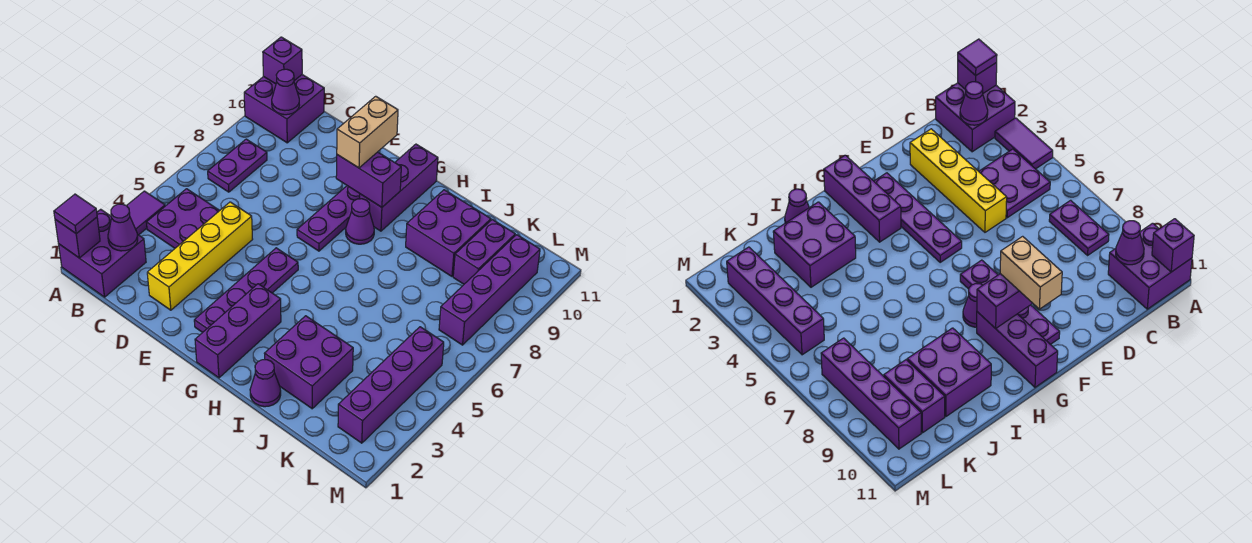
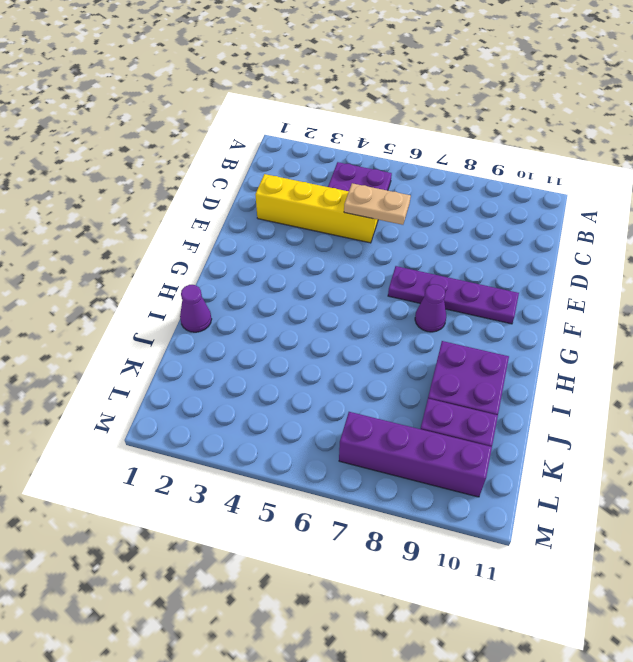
tan plate D5:D6 level 2 -> none
none -> purple brick A1:B2 level 1
none -> purple tile A3:A4 level 1
none -> purple brick A10:B11 level 1

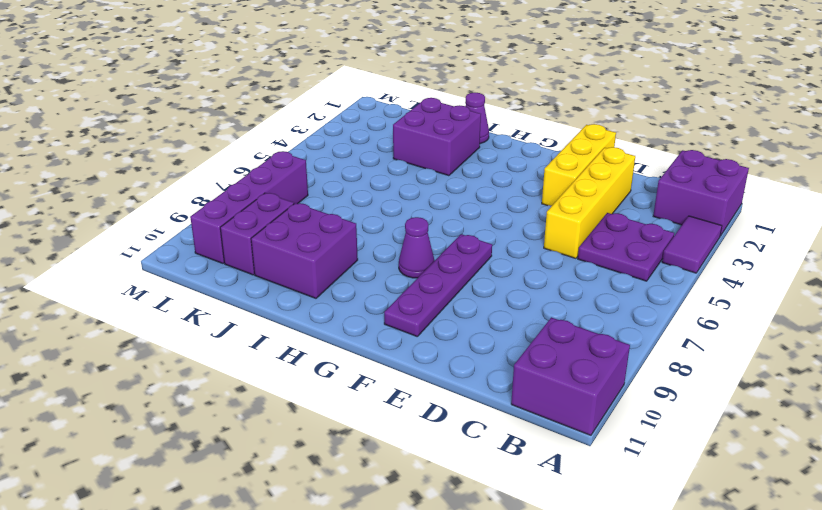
yellow brick E1:E3 level 1 -> none
none -> purple plate B7:B8 level 1
none -> purple plate F2:F5 level 1
none -> purple brick G1:G3 level 1

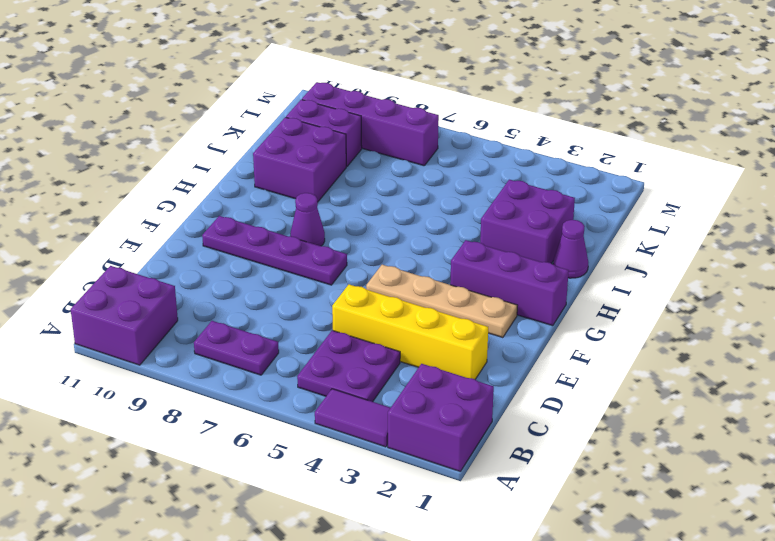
tan plate F2:F5 level 1 -> purple plate F2:F5 level 1
none -> purple brick G9:G11 level 1
none -> purple brick L2:L5 level 1
none -> purple brick A1 level 2

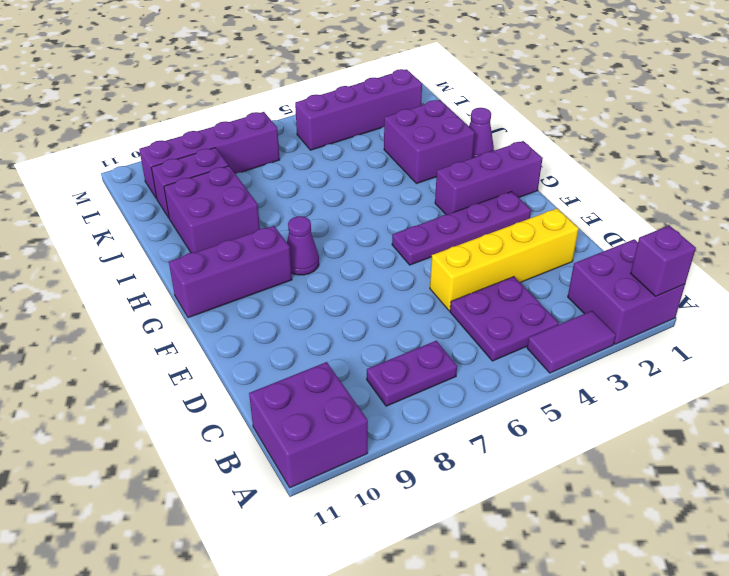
none -> purple plate F7:F10 level 1
none -> purple brick A11 level 2
none -> purple cone B2 level 2

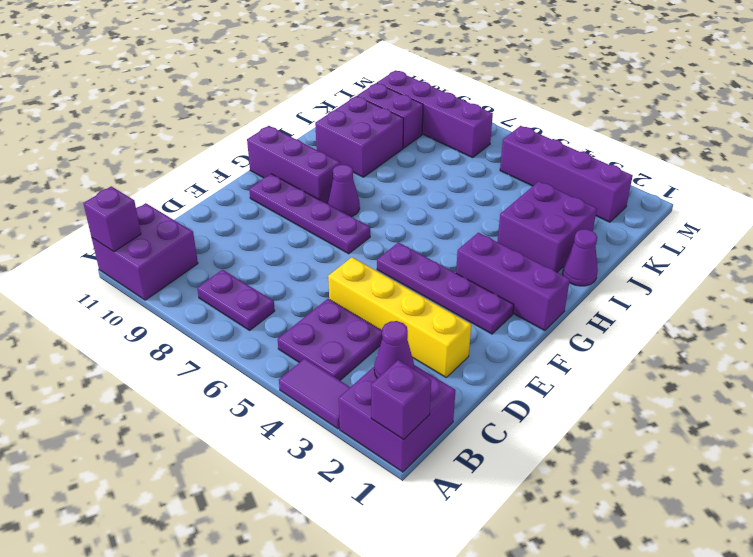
none -> purple cone B10 level 2
none -> purple brick F9:G9 level 2
none -> purple tile A1 level 3

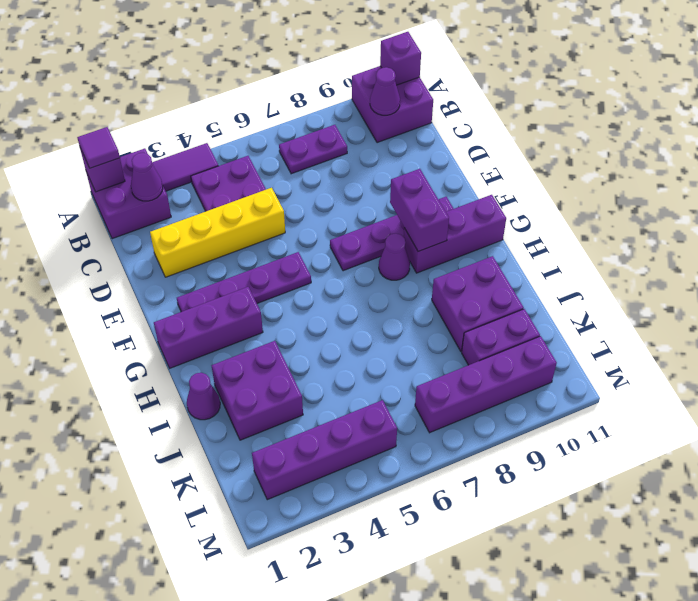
none -> tan brick F9:F10 level 3

